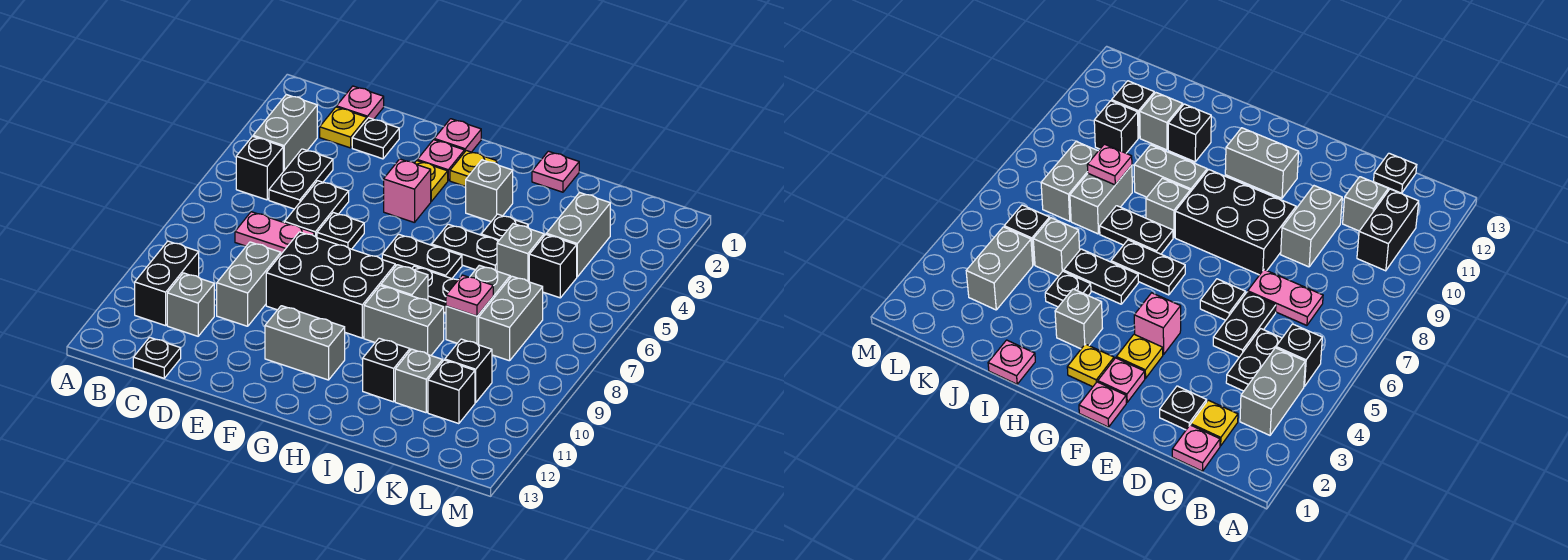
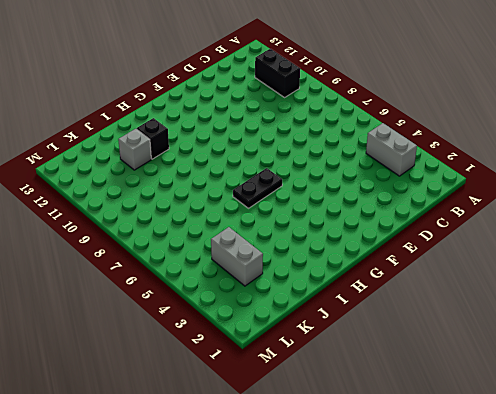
none -> black brick B5 level 1
none -> pink plate C1 level 1
none -> yellow plate C2 level 1
none -> black plate C4:C5 level 1

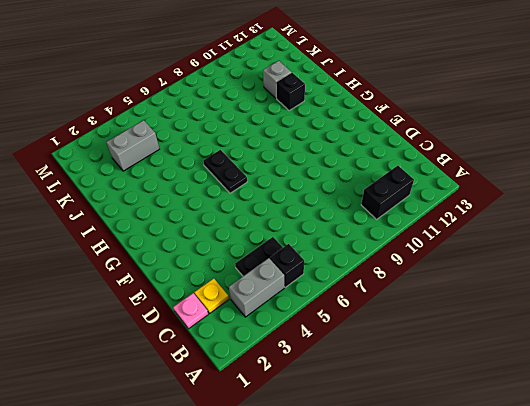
none -> pink plate C7:D7 level 1
none -> grey brick C11 level 1
none -> black plate C13 level 1
none -> black plate D2 level 1

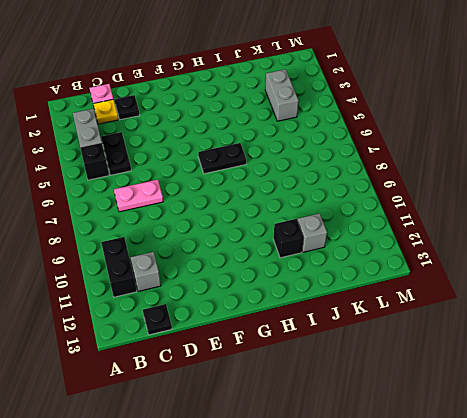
none -> black plate D5:D6 level 1
none -> grey brick D9:D10 level 1
none -> black plate E6 level 1
none -> black brick E8:G9 level 1

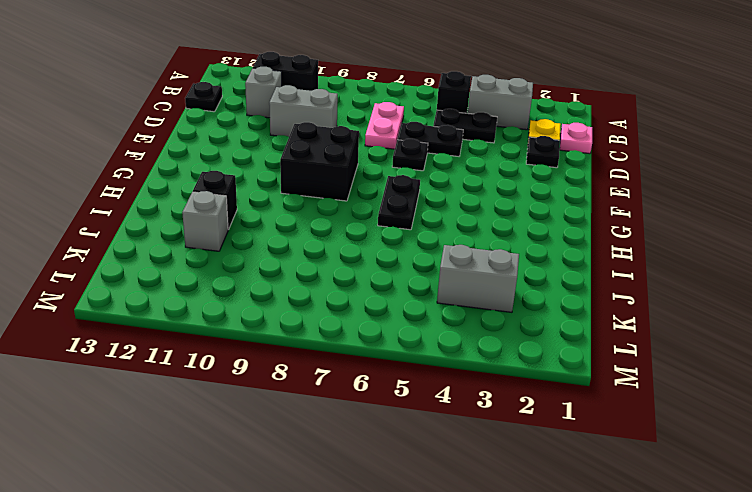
black brick F8:G9 level 1 -> black brick E8:G9 level 1
none -> pink plate F1 level 1
none -> pink plate F2 level 1
none -> yellow plate F3 level 1
none -> pink brick F4 level 1

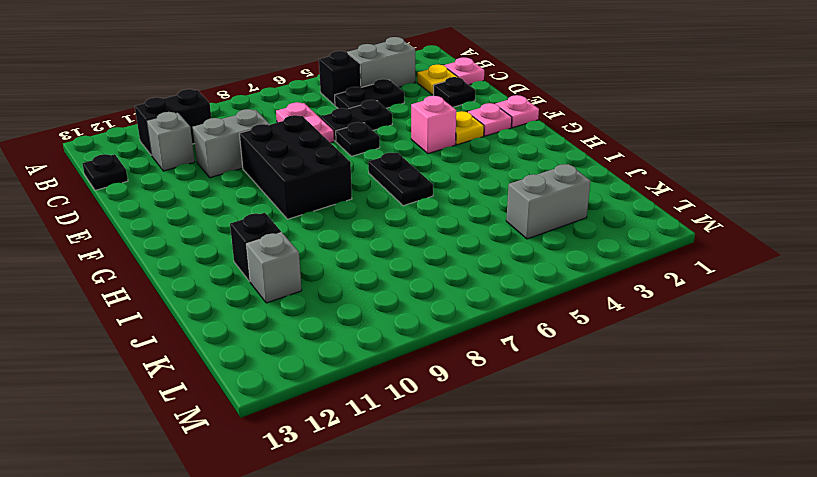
none -> grey brick F11:G11 level 1
none -> yellow plate G2 level 1
none -> grey brick H3 level 1
none -> black plate H5:I5 level 1

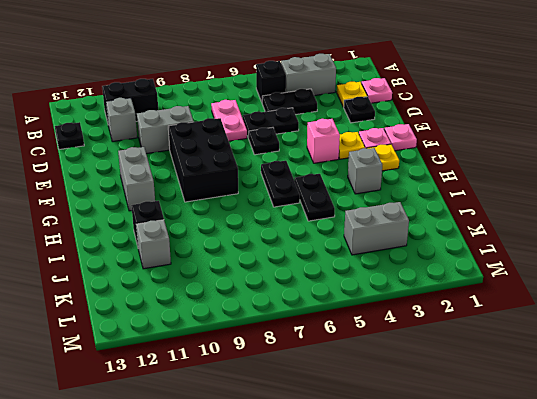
none -> black plate H7:I7 level 1
none -> grey brick H8 level 1
none -> grey brick H9:I9 level 1
none -> pink plate I1 level 1

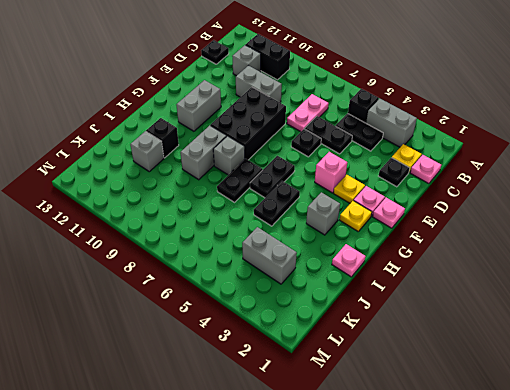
none -> black plate I4 level 1
none -> grey brick J5 level 1
none -> grey brick J7:J8 level 1
none -> black brick K5 level 1

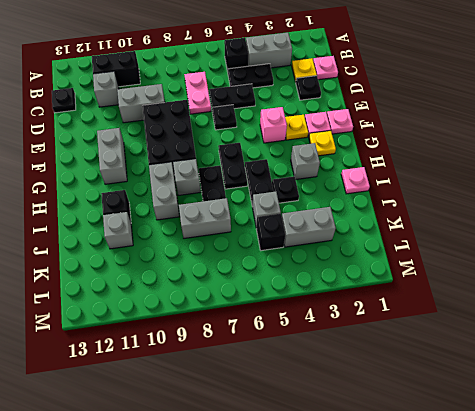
none -> grey brick K7:K8 level 1
none -> black brick K10 level 1
none -> black brick K11 level 1
none -> pink plate J8 level 2

